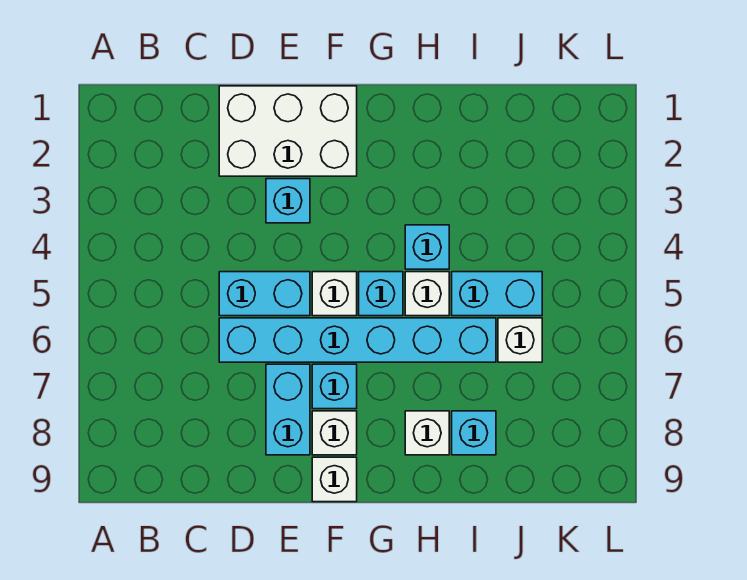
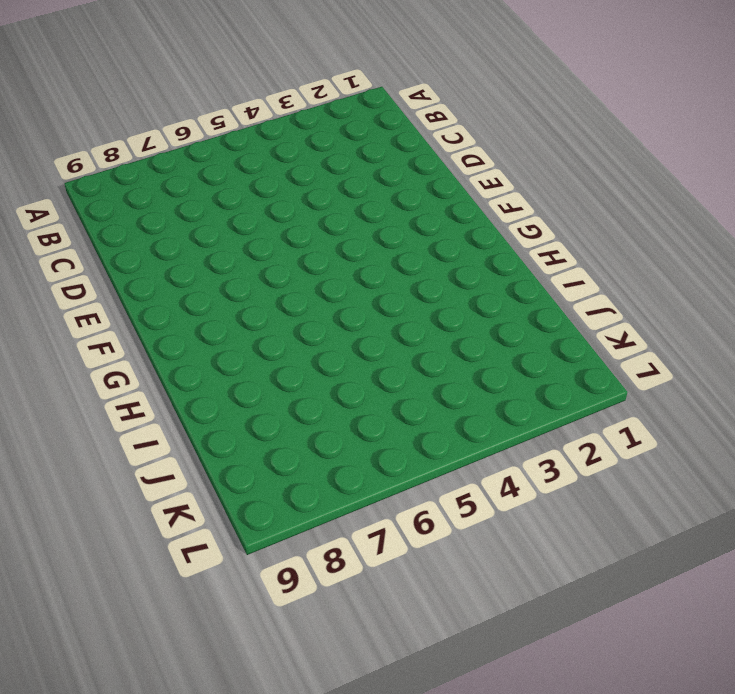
none -> white brick D1:F2 level 1
none -> cyan brick D5:E5 level 1
none -> cyan brick D6:I6 level 1

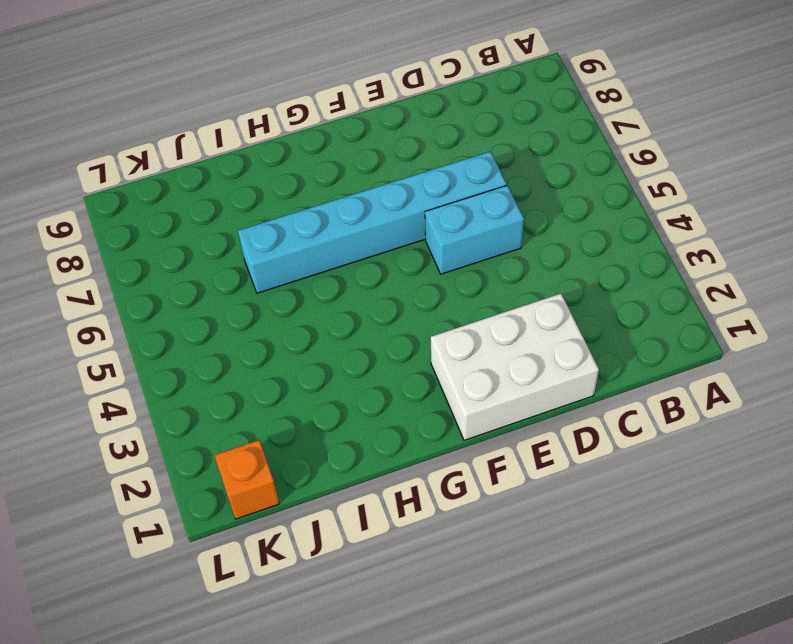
orange brick K1 level 1 -> none
none -> cyan brick E3 level 1
none -> cyan brick E7:E8 level 1
none -> white brick F5 level 1

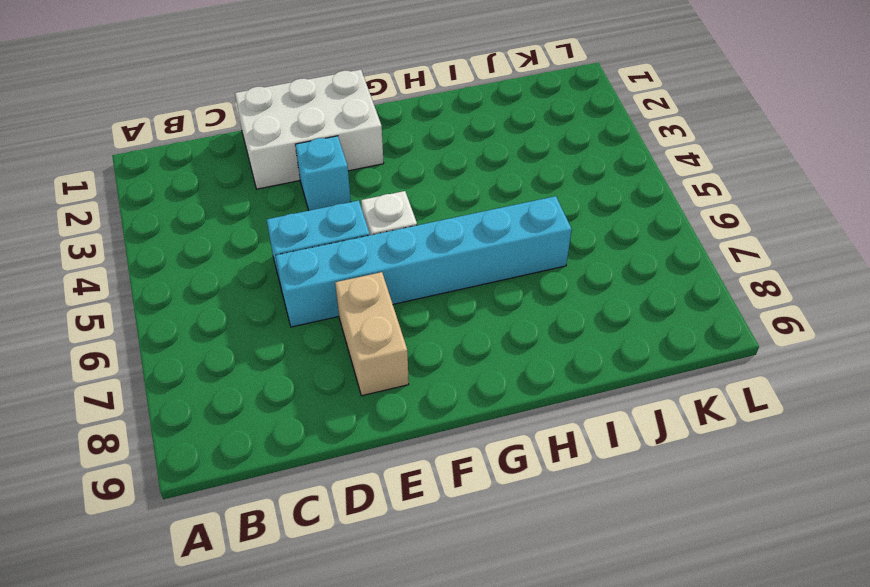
tan brick E7:E8 level 1 -> cyan brick E7:E8 level 1
none -> cyan brick F7 level 1
none -> white brick F8 level 1
none -> white brick F9 level 1

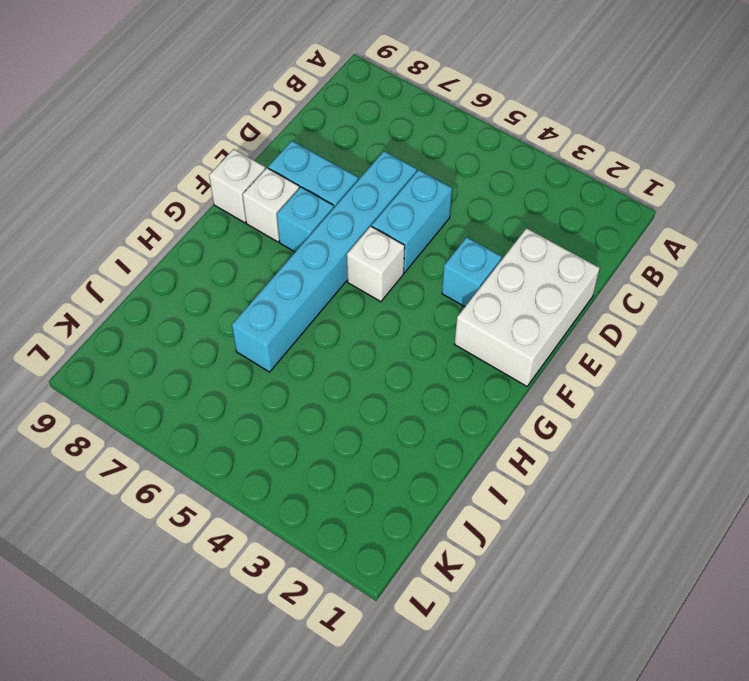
none -> cyan brick G5 level 1
none -> cyan brick H4 level 1
none -> white brick H5 level 1

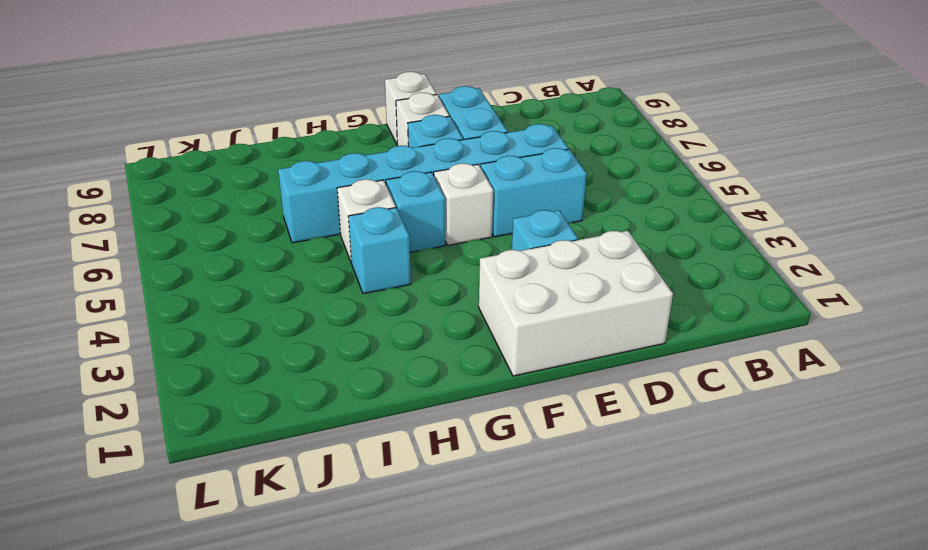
none -> white brick H8 level 1
none -> cyan brick I5:J5 level 1
none -> cyan brick I8 level 1

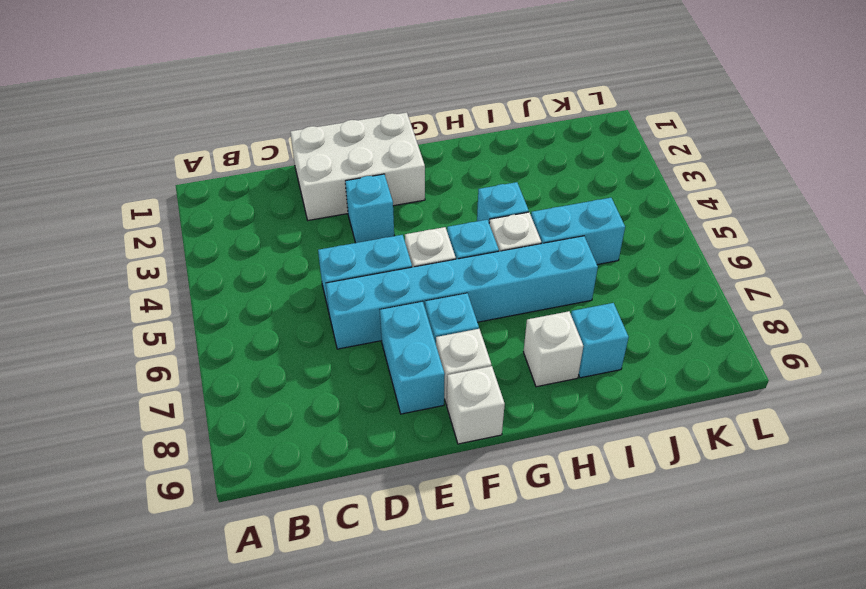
none -> white brick J6 level 1

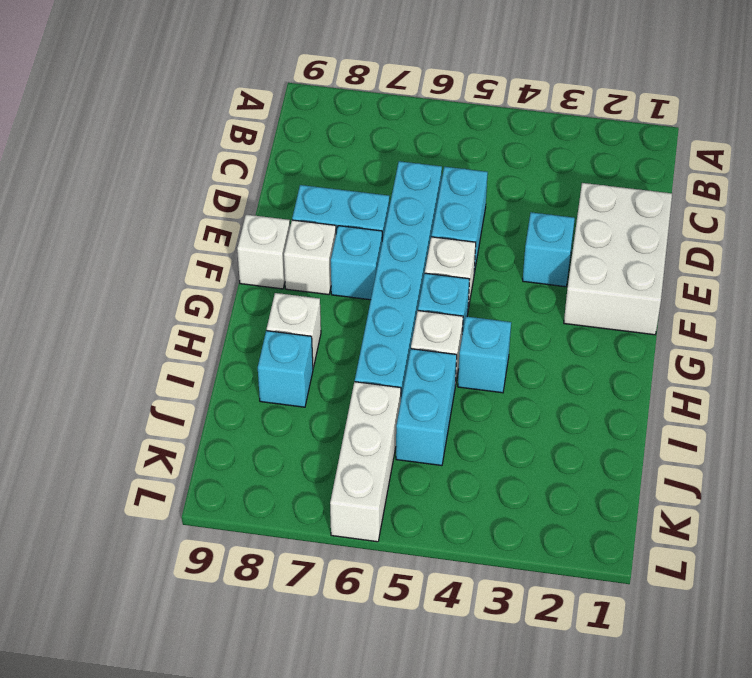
white brick J6:L6 level 1 -> white brick J6 level 1

